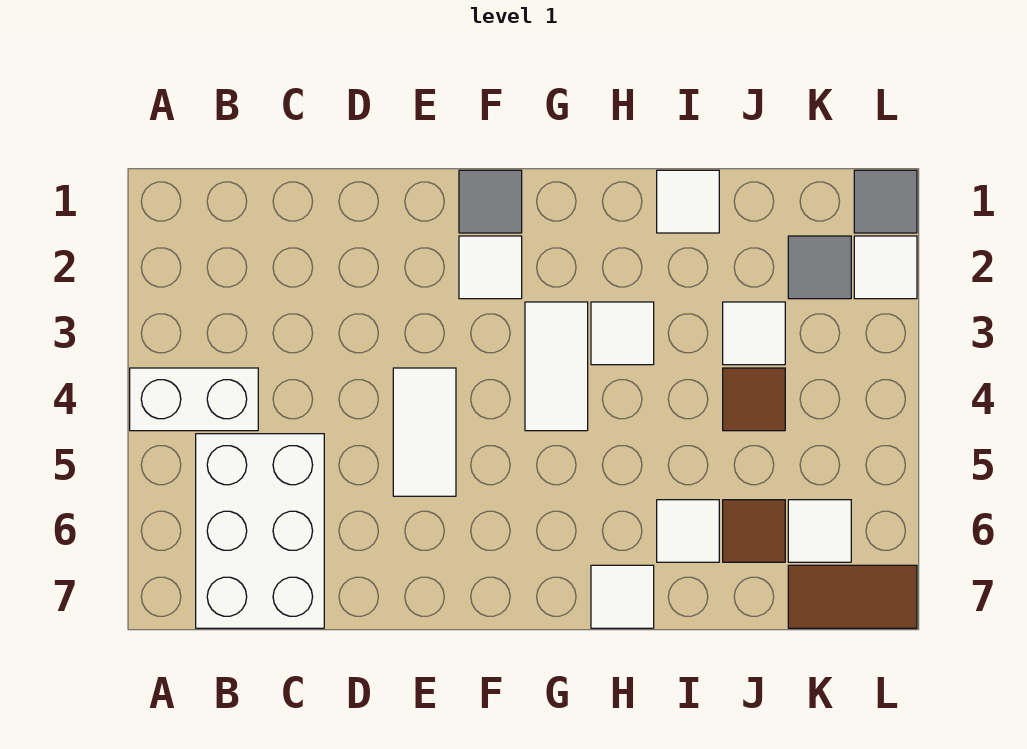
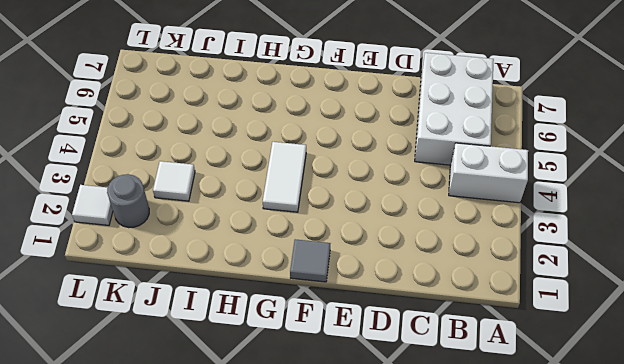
grey round brick K2 level 1 -> grey tile K2 level 1
none -> white tile E4:E5 level 1
none -> white tile F2 level 1
none -> white tile H3 level 1

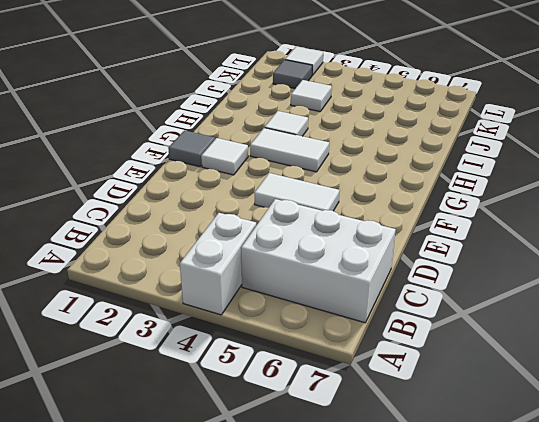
none -> white tile H7 level 1
none -> white tile I1 level 1
none -> white tile I6 level 1

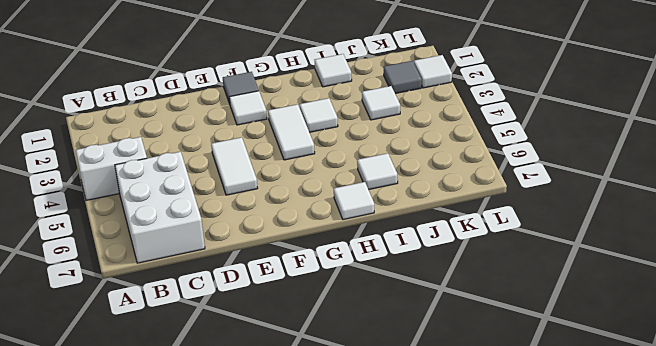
none -> brown tile J4 level 1
none -> brown tile J6 level 1
none -> white tile K6 level 1

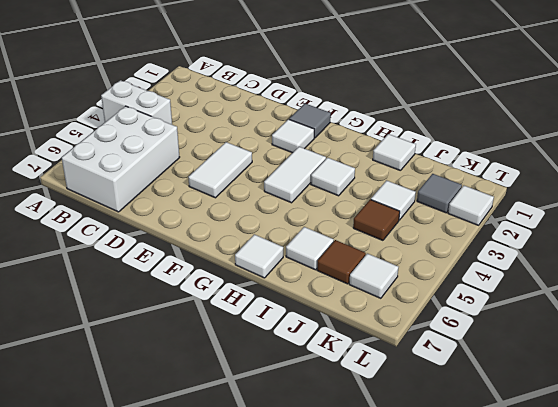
none -> brown tile K7:L7 level 1
none -> grey tile L1 level 1

